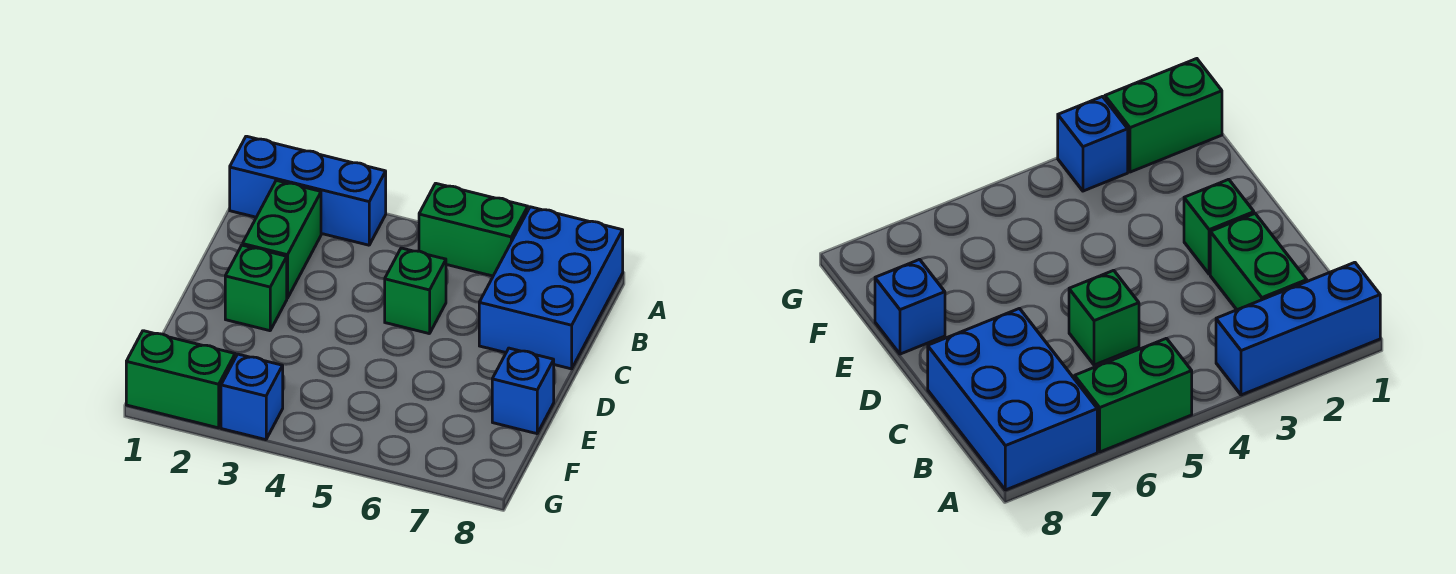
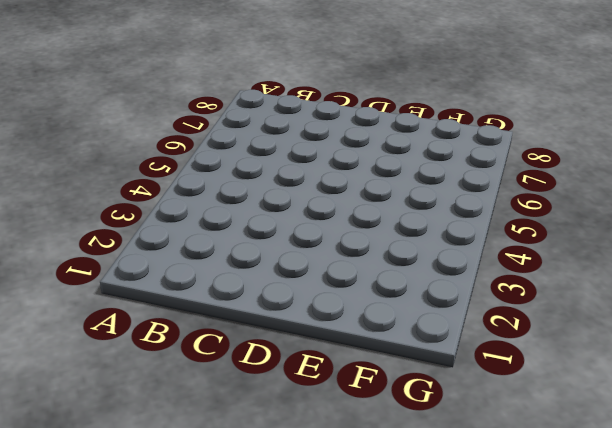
none -> blue brick A1:A3 level 1
none -> green brick A5:A6 level 1

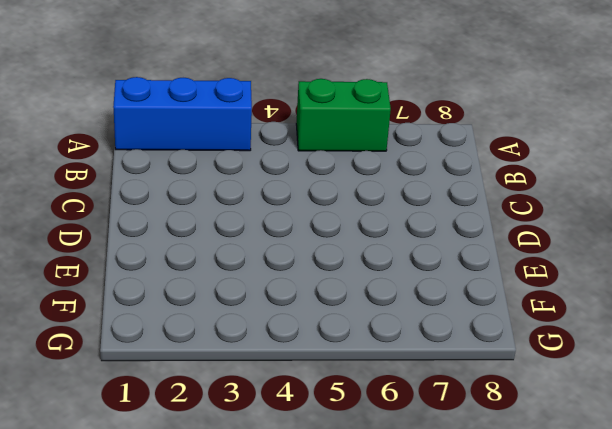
none -> blue brick A7:C8 level 1
none -> green brick B2:C2 level 1

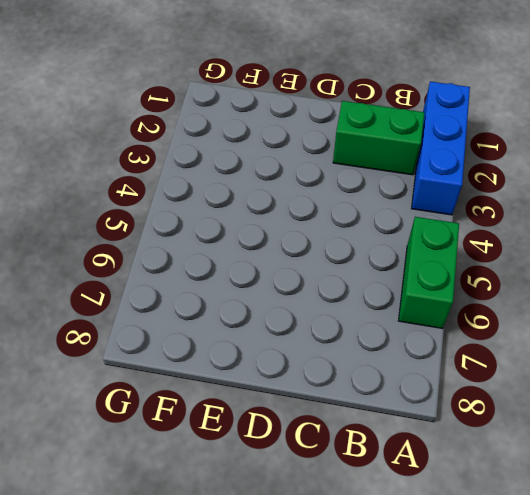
none -> blue brick A7:C8 level 1
none -> green brick C5 level 1

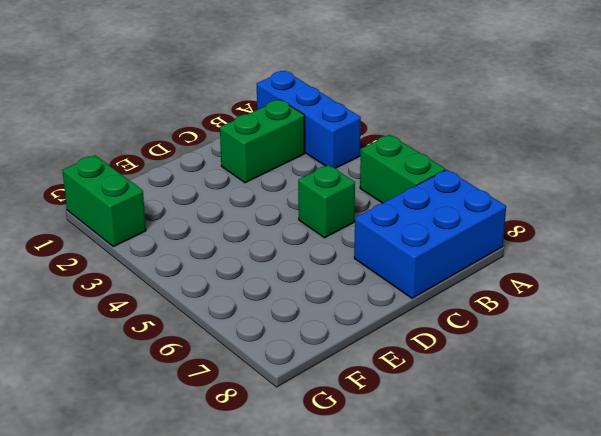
none -> green brick D2 level 1
none -> blue brick E8 level 1

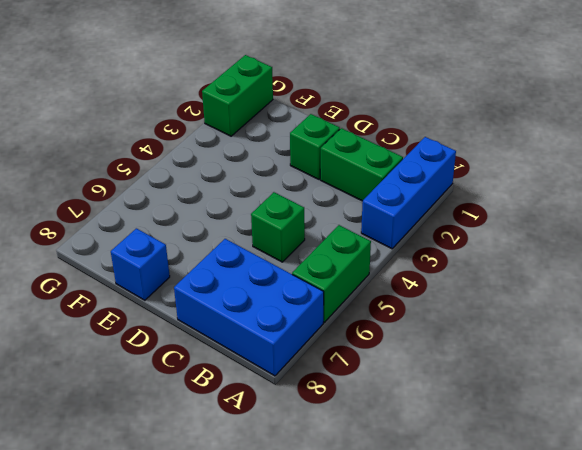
none -> blue brick G3 level 1

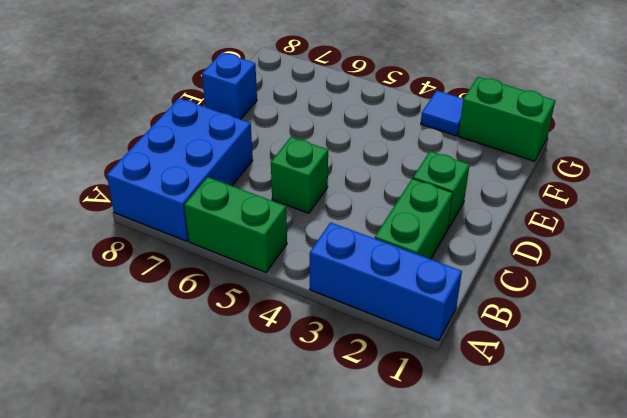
blue tile G3 level 1 -> blue brick G3 level 1

